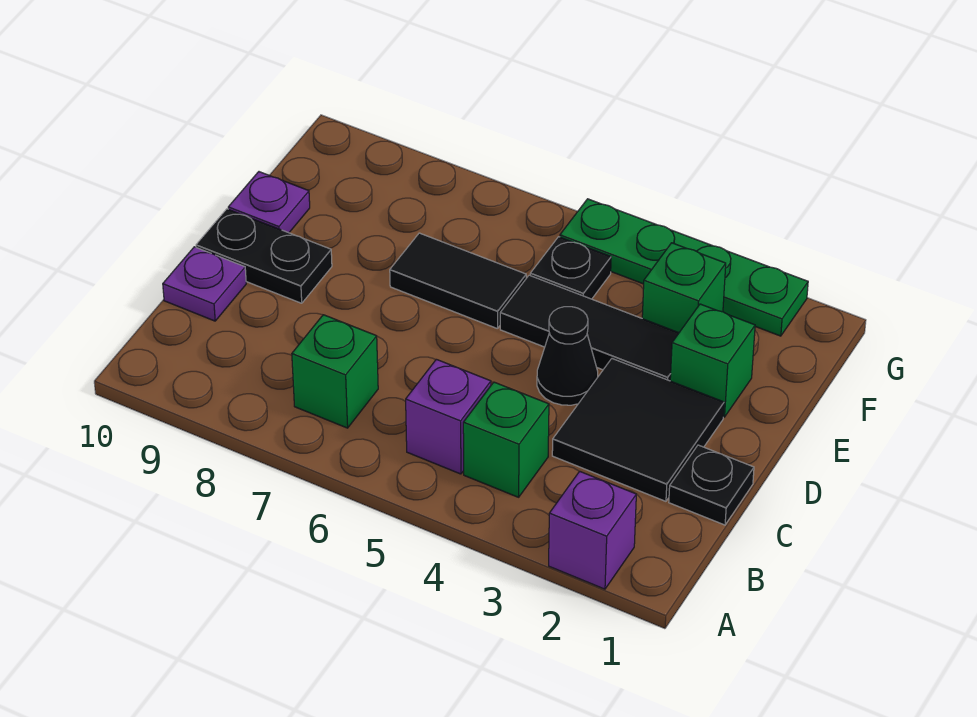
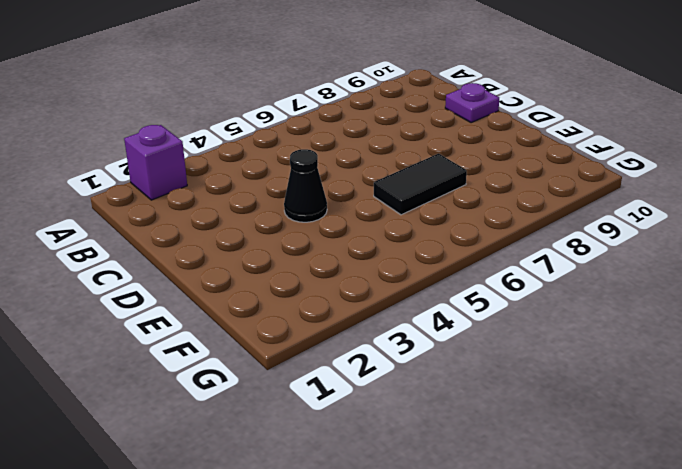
none -> green brick B4 level 1
none -> purple brick B5 level 1
none -> green brick B7 level 1

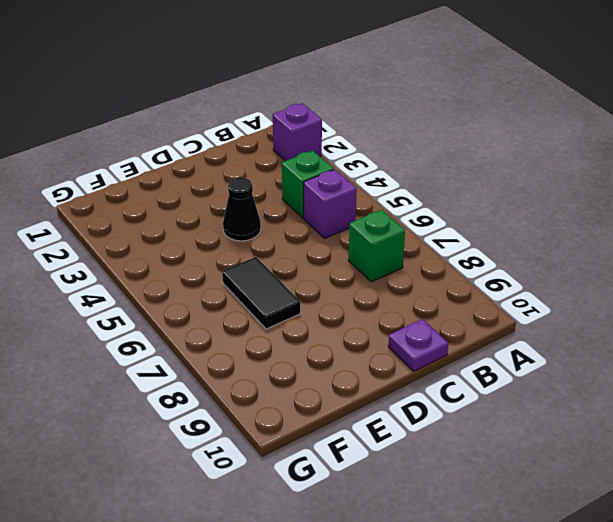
none -> black plate C1 level 1
none -> black tile C2:D3 level 1
none -> black plate D9:D10 level 1

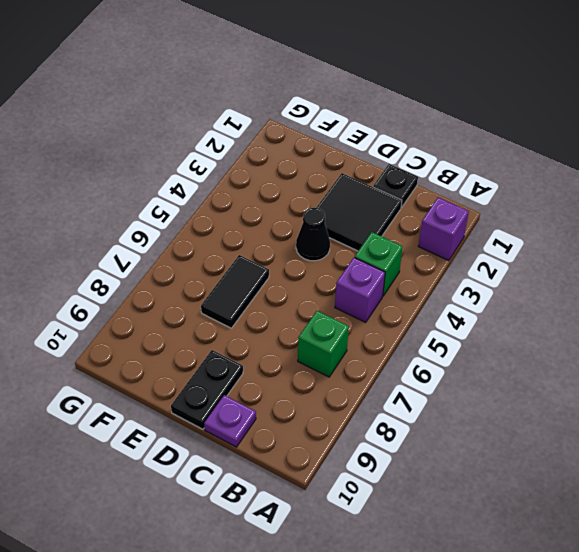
none -> green brick E2 level 1
none -> black tile E3:E5 level 1
none -> purple plate E10 level 1

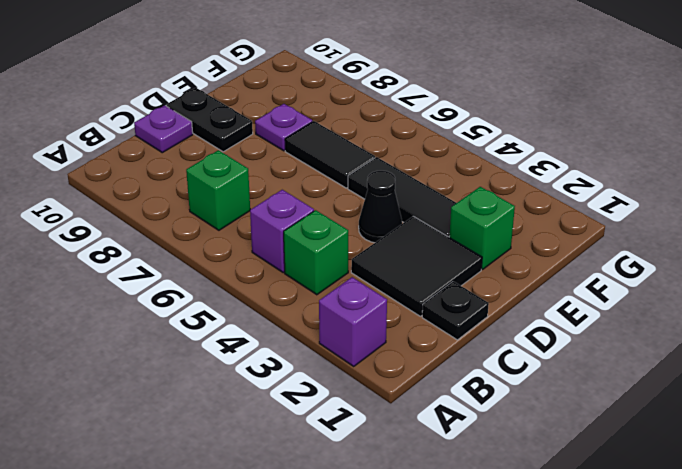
purple plate E8 level 1 -> purple plate E10 level 1
none -> green brick F3 level 1
none -> black plate F5 level 1
none -> green plate G2:G5 level 1

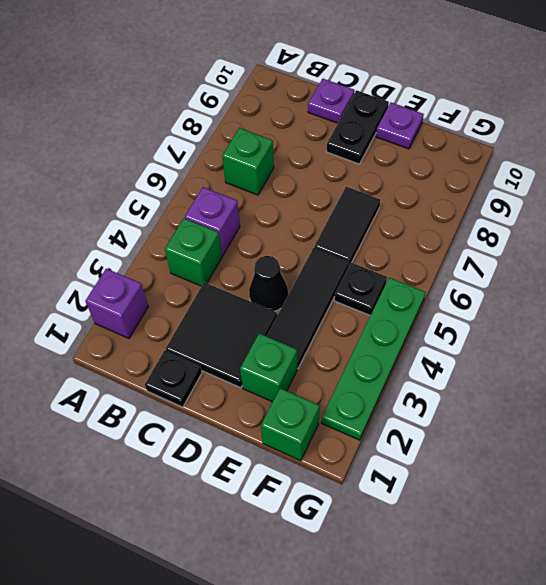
green brick F1 level 1 -> green brick F3 level 1

